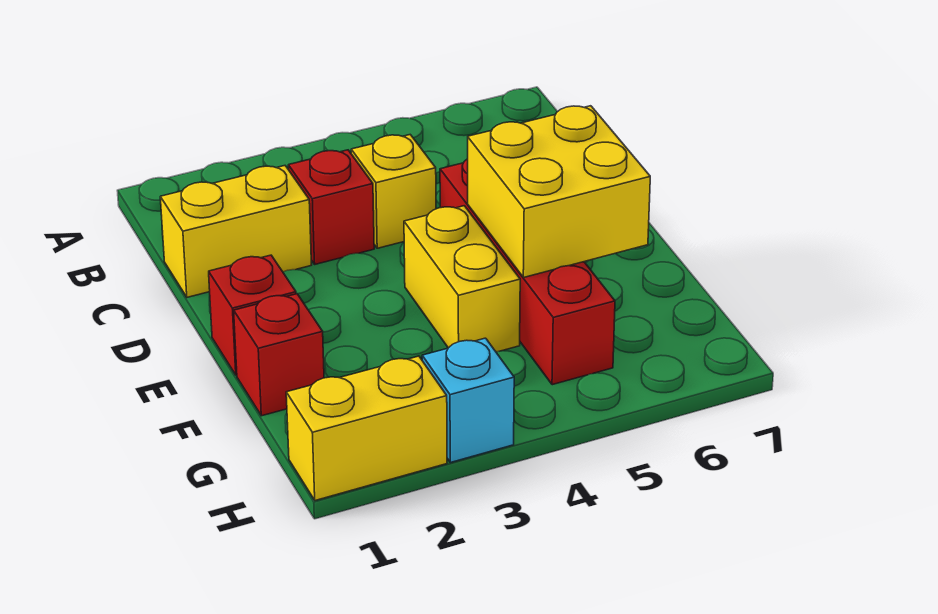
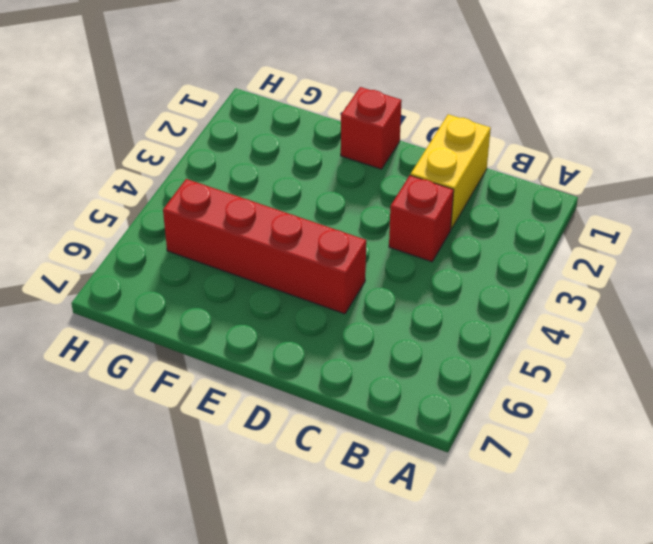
none -> yellow brick C4 level 1
none -> yellow brick E4:F4 level 1

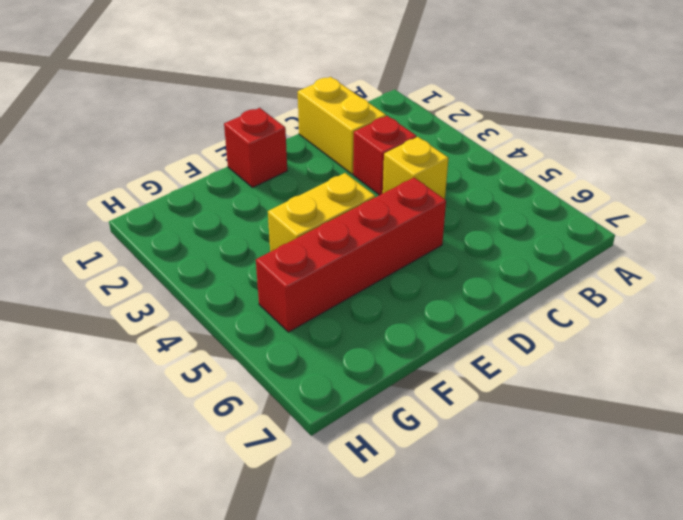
none -> red brick F1 level 1
none -> yellow brick H1:H2 level 1

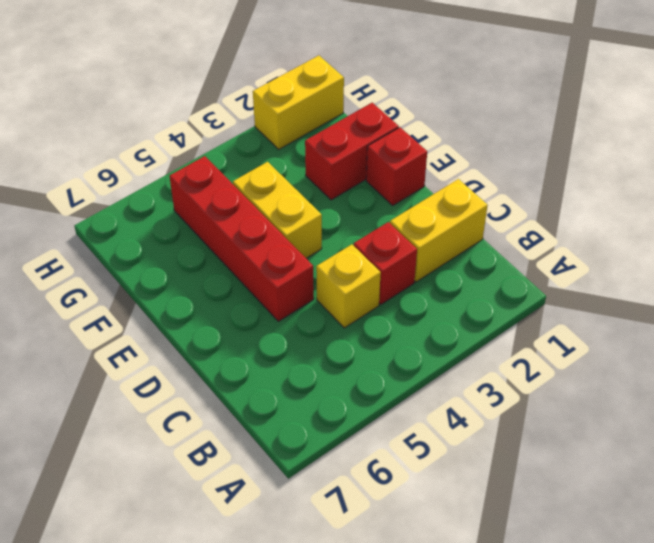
red brick F1:F2 level 1 -> red brick F1 level 1
none -> cyan brick H3 level 1
none -> yellow brick E5:F6 level 2

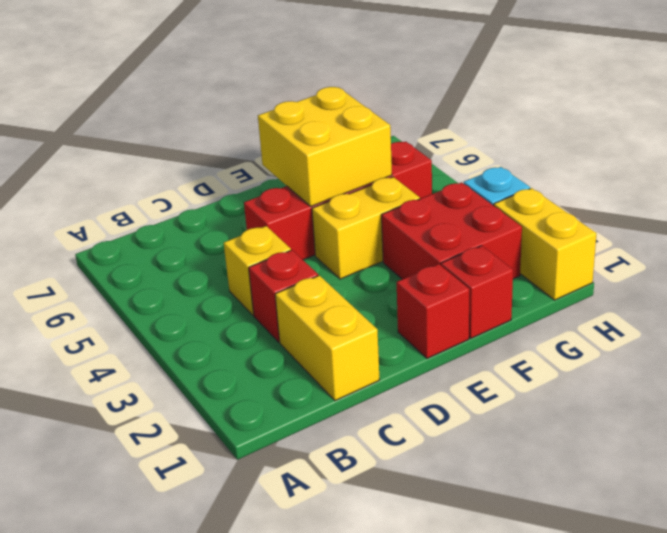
red brick F2:G3 level 1 -> none

